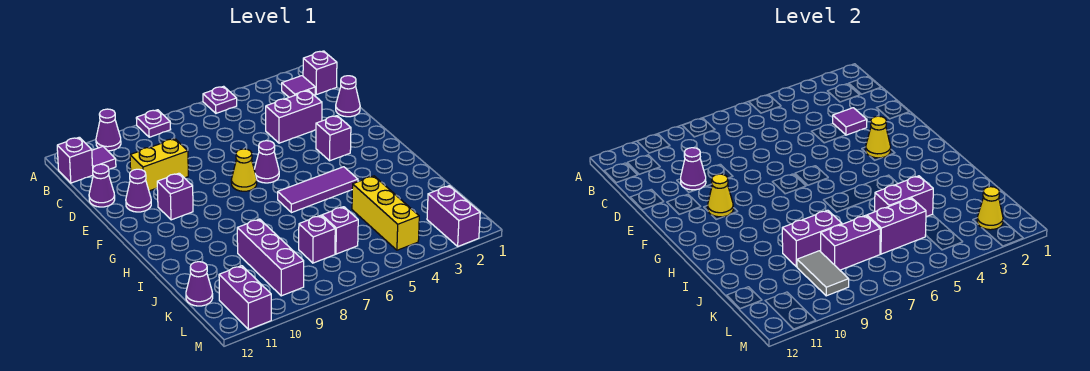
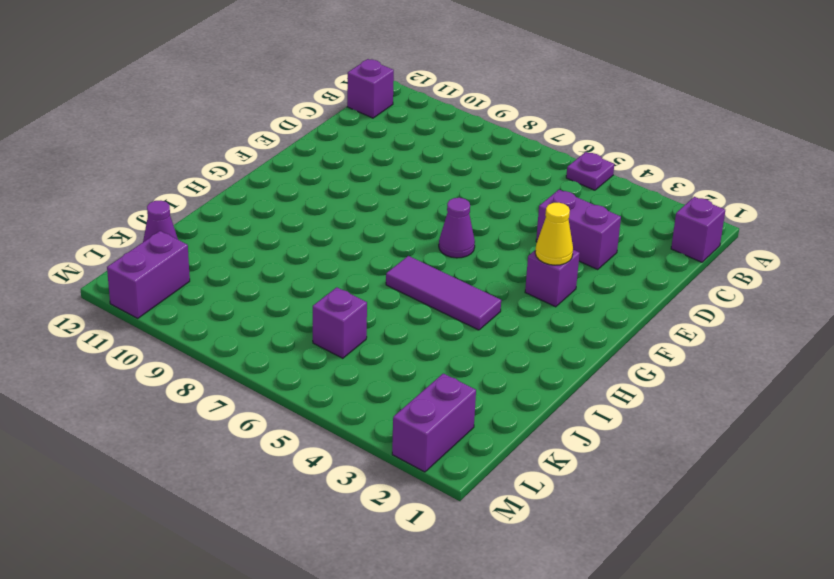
none -> purple plate A8 level 1
none -> purple cone A10 level 1
none -> purple tile B2 level 1
none -> purple tile B11 level 1

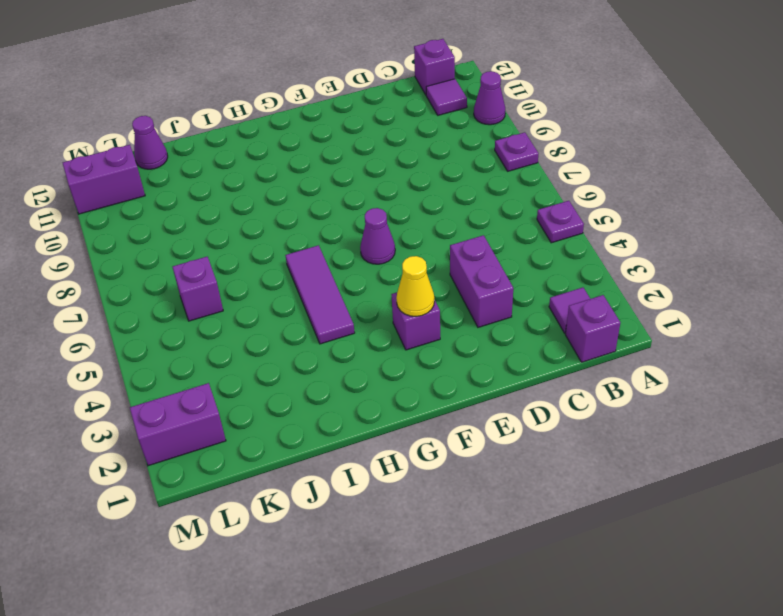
none -> purple cone D1 level 1
none -> yellow brick D9:D10 level 1
none -> purple cone D12 level 1
none -> purple cone E11 level 1

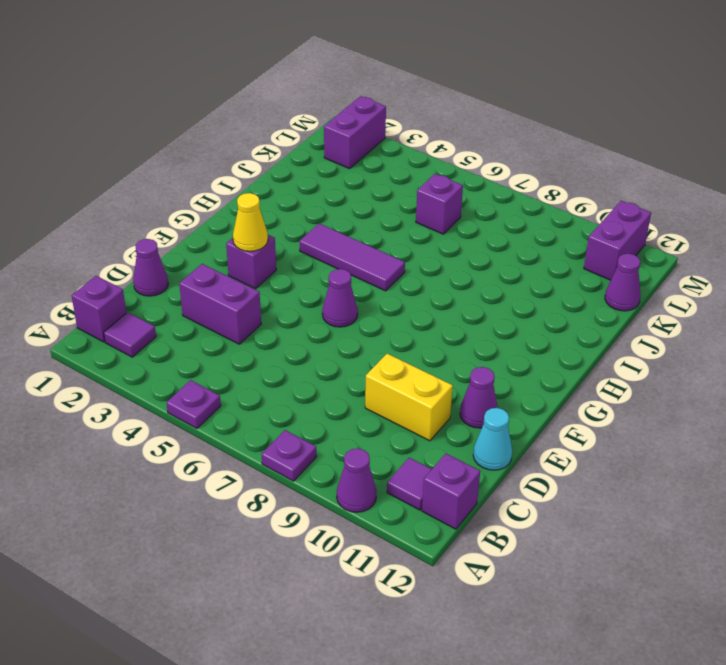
cyan cone D12 level 1 -> purple cone D12 level 1
none -> yellow cone F7 level 1
none -> purple brick F10 level 1
none -> yellow brick J4:L4 level 1
none -> purple brick J9:L9 level 1

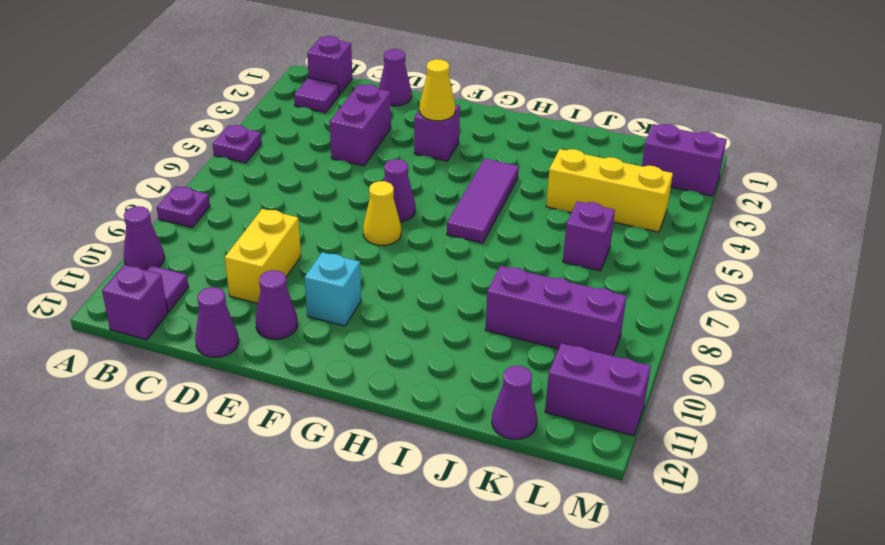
cyan brick F10 level 1 -> purple brick F10 level 1
none -> purple brick K7 level 1
none -> purple tile D3 level 2
none -> purple cone D10 level 2
none -> yellow cone F10 level 2

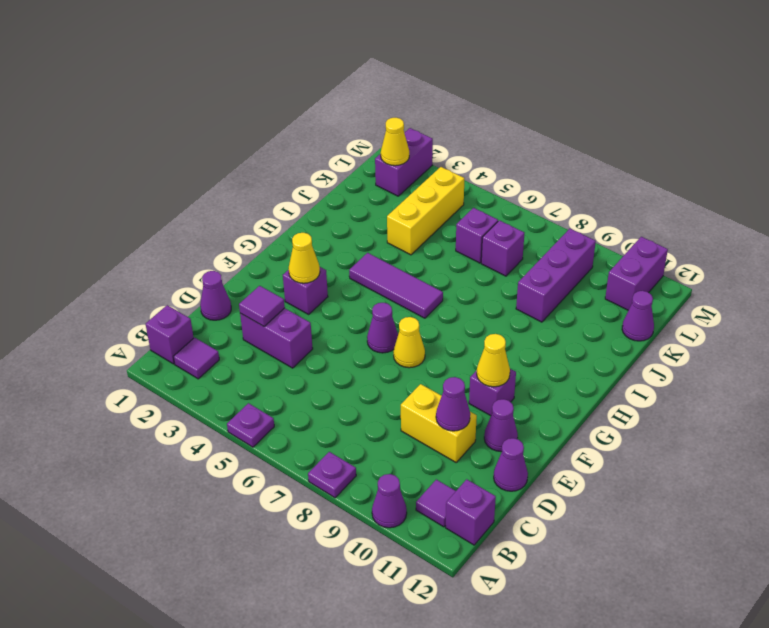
none -> purple brick J4:J5 level 2
none -> purple brick J8:J9 level 2
none -> purple brick K5:K6 level 2
none -> purple brick K7:K8 level 2

